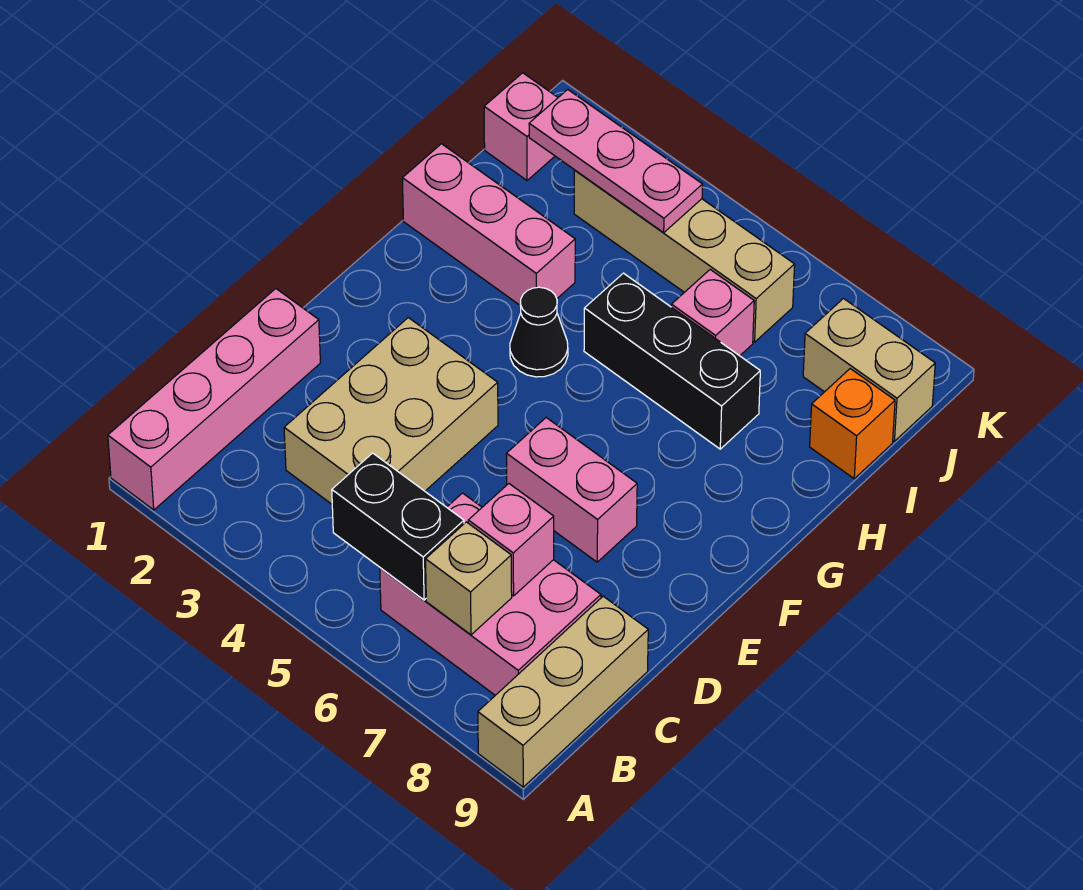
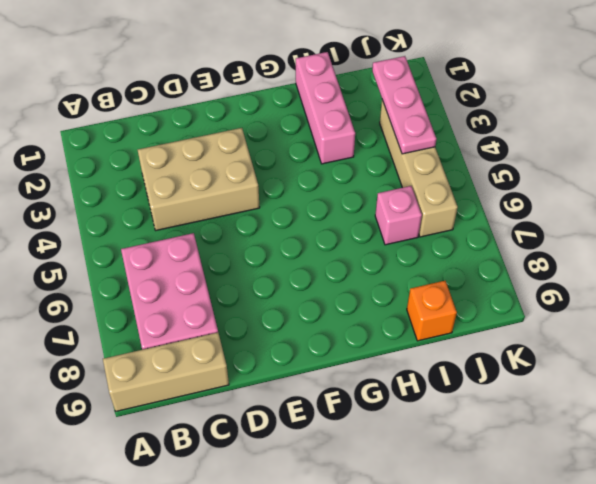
none -> pink brick A1:D1 level 1
none -> pink brick E6:E7 level 1
none -> black cone G4 level 1

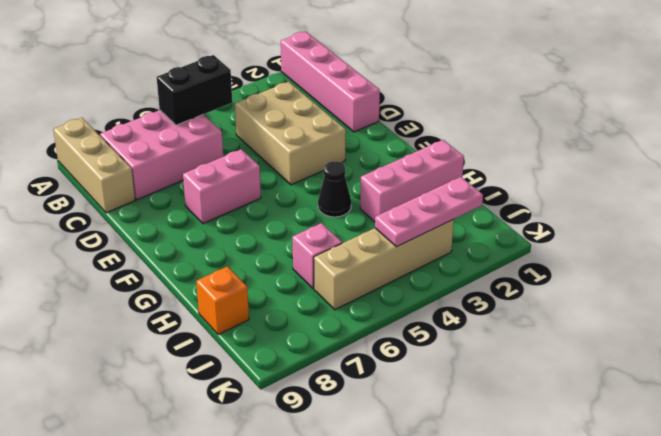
none -> black brick H5:H7 level 1
none -> pink brick J1 level 1
none -> tan brick J8:J9 level 1

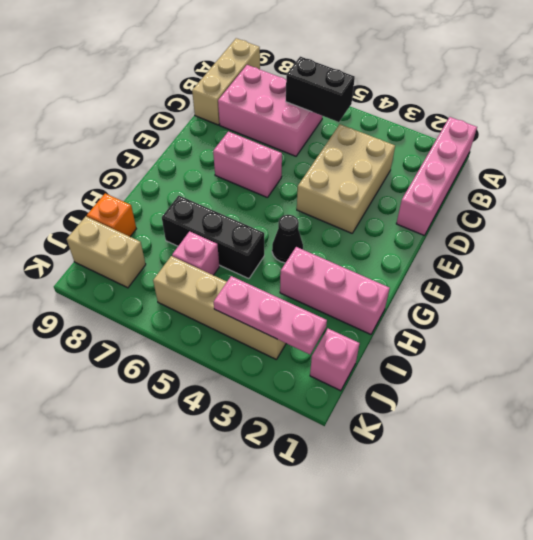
none -> tan brick B7 level 2
none -> pink brick C7 level 2

